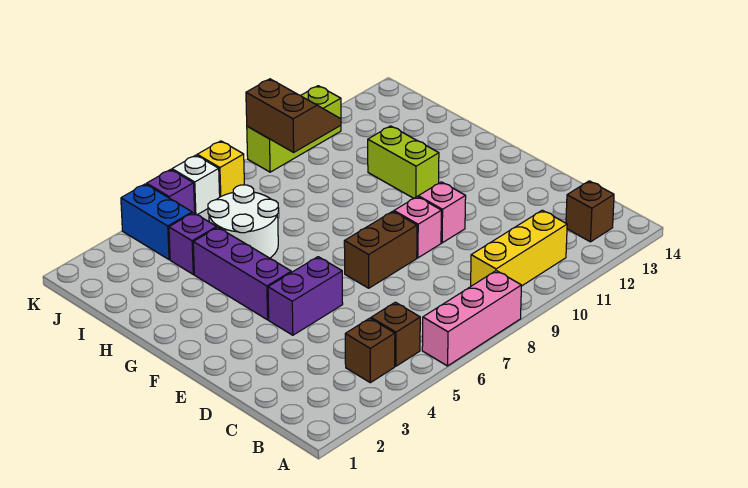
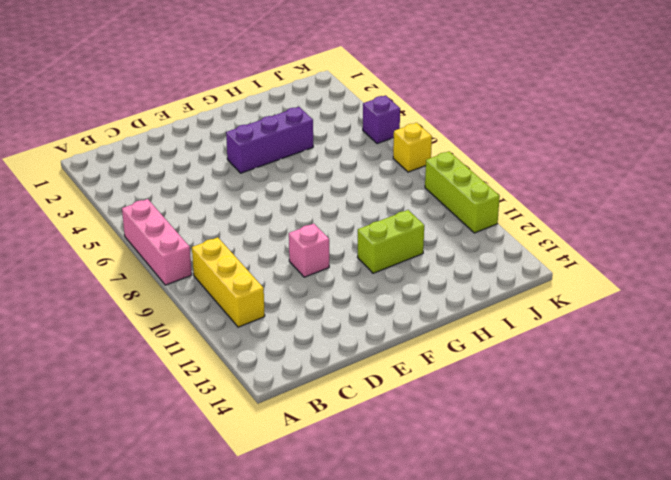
none -> brown brick B4 level 1
none -> brown brick B5 level 1
none -> brown brick B13 level 1

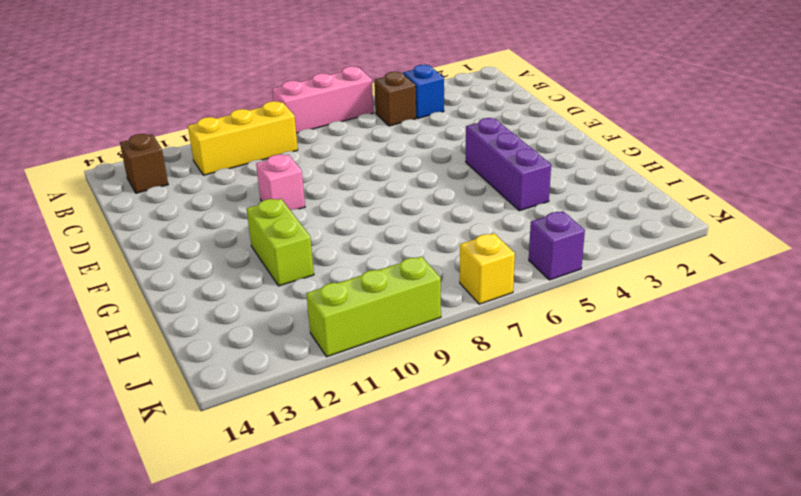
blue brick B4 level 1 -> brown brick B4 level 1
none -> purple brick E4:E5 level 1
none -> brown brick E7:E8 level 1
none -> pink brick E9 level 1

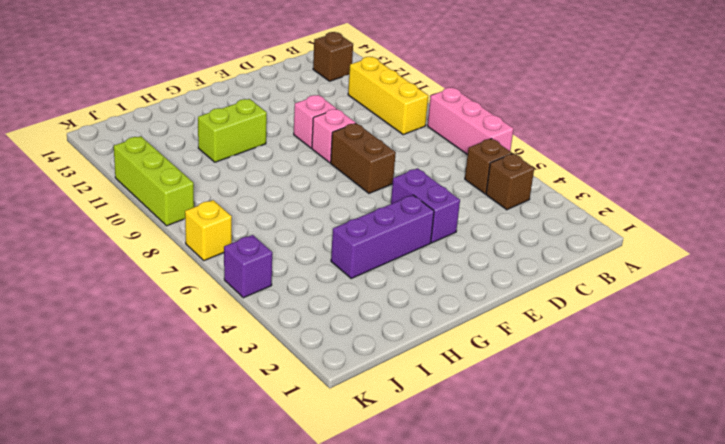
none -> white round brick H5:I6 level 1
none -> purple brick I4 level 1
none -> blue brick J4:K4 level 1

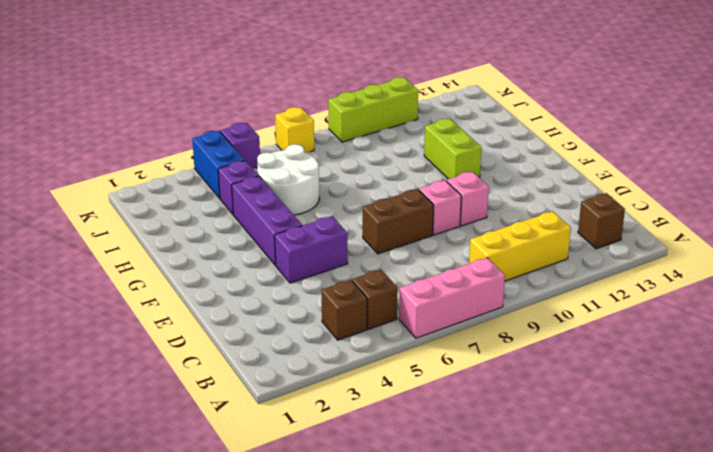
none -> white brick K6 level 1
none -> brown slope J9:K10 level 2 top 9

